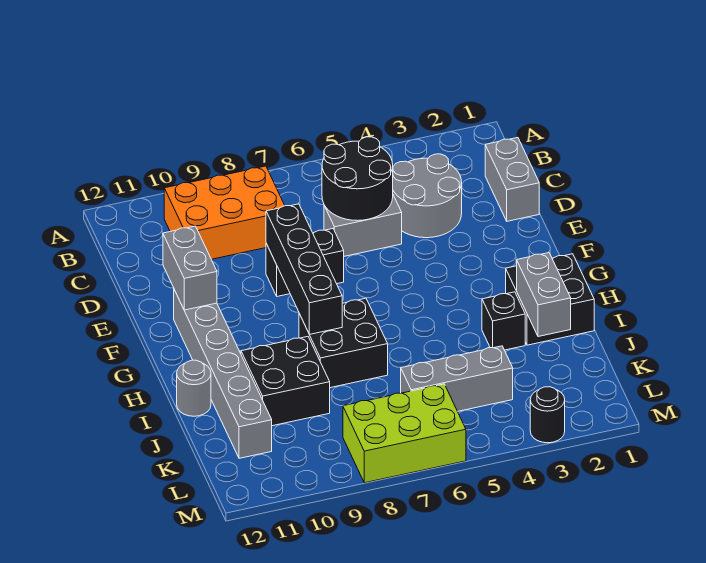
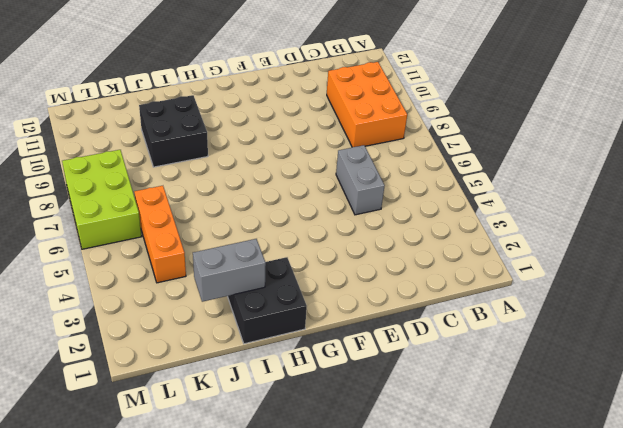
orange brick K4:K6 level 1 -> grey brick K4:K6 level 1
none -> grey brick C1:D1 level 1
none -> grey round brick C3:D4 level 1
none -> black brick E7:E8 level 1

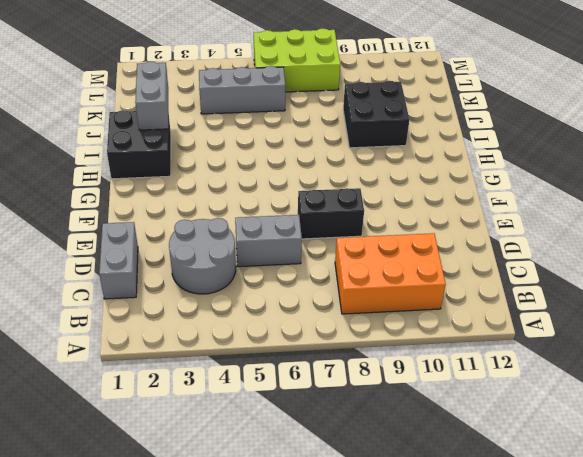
none -> grey brick F11:K11 level 1
none -> black brick H7:I8 level 1
none -> black brick I3 level 1

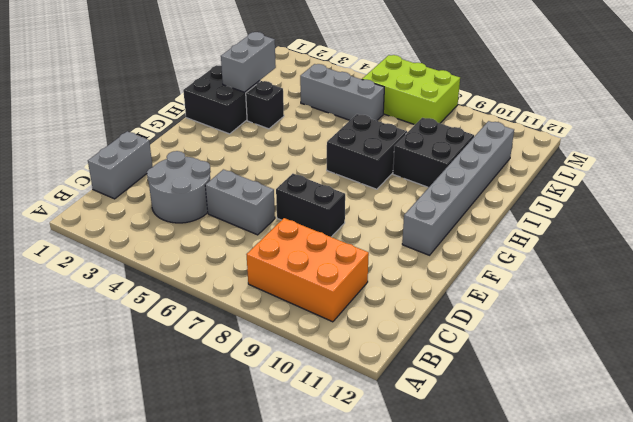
none -> grey round brick I12 level 1
none -> black round brick M3 level 1
none -> black round brick C5:D6 level 2

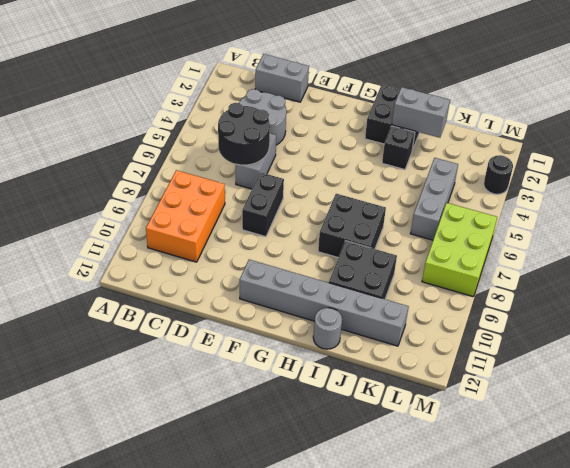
none -> black brick E8:H8 level 2
none -> grey brick E11:F11 level 2

